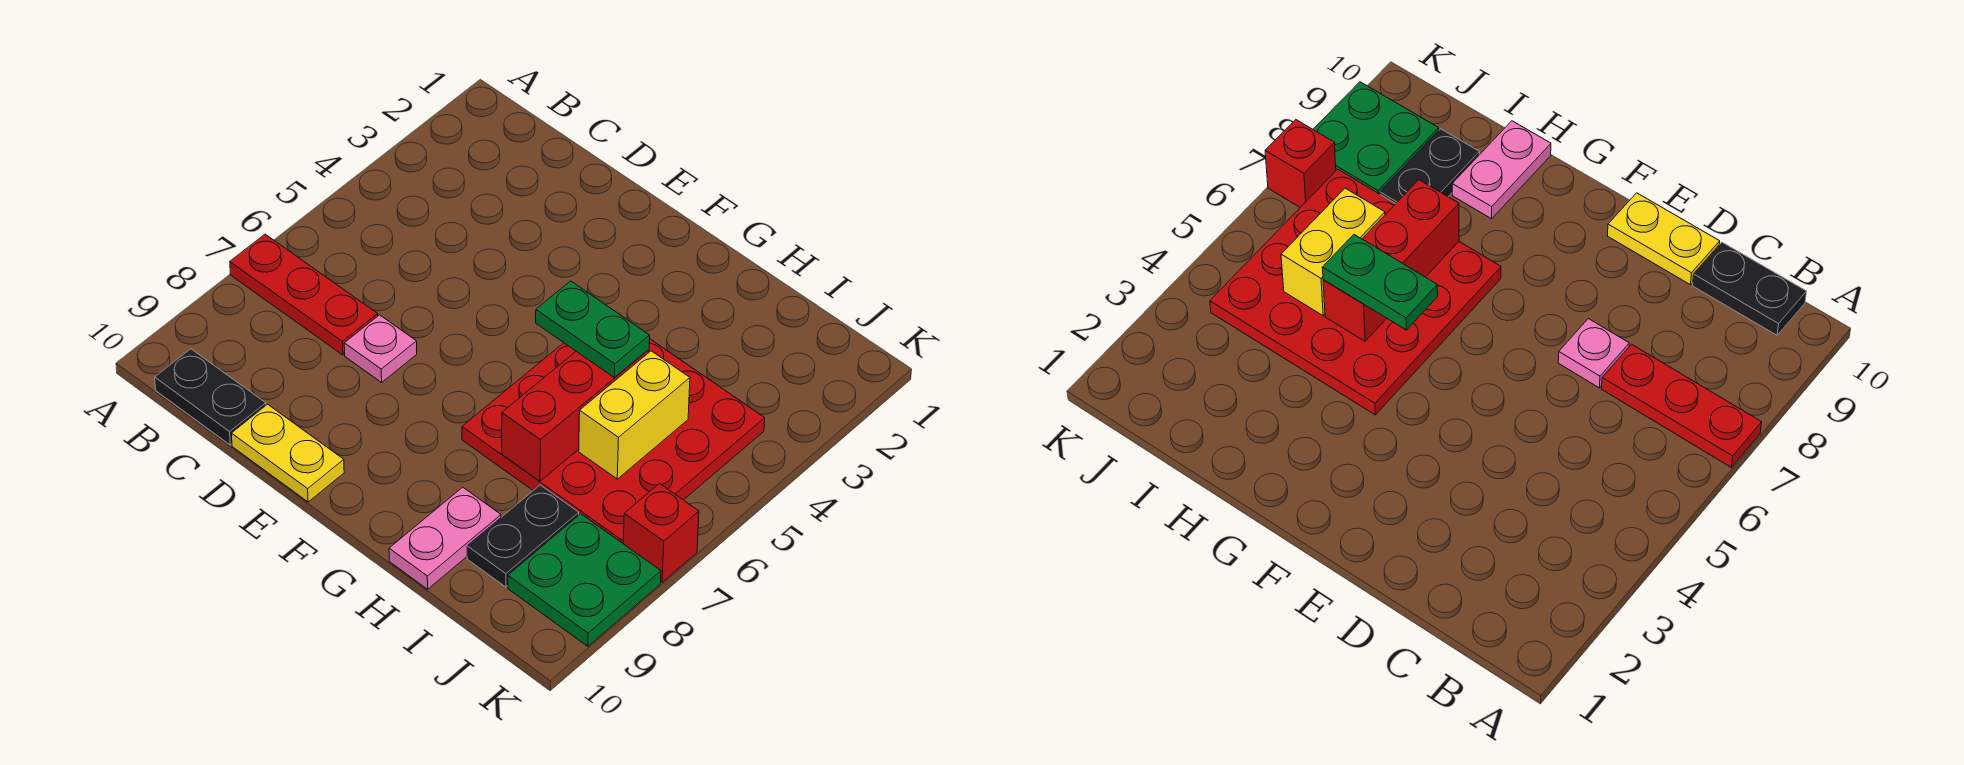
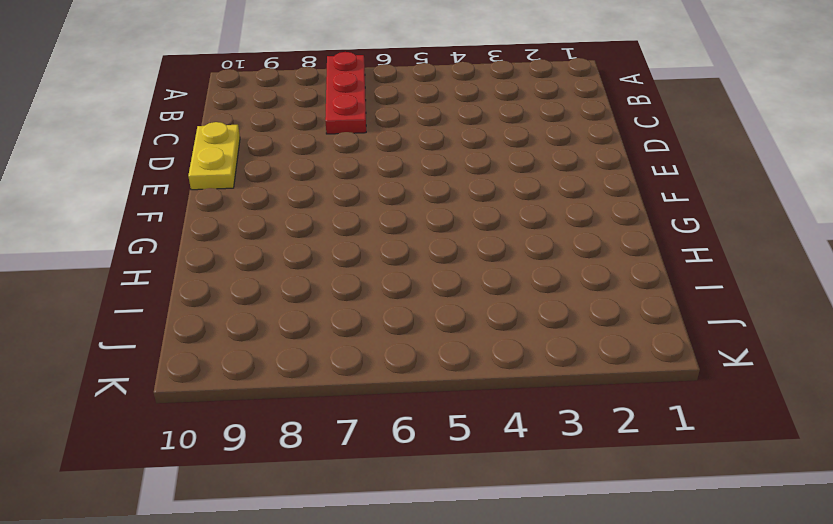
none -> black plate B10:C10 level 1
none -> pink plate D7 level 1
none -> red plate G4:J7 level 1

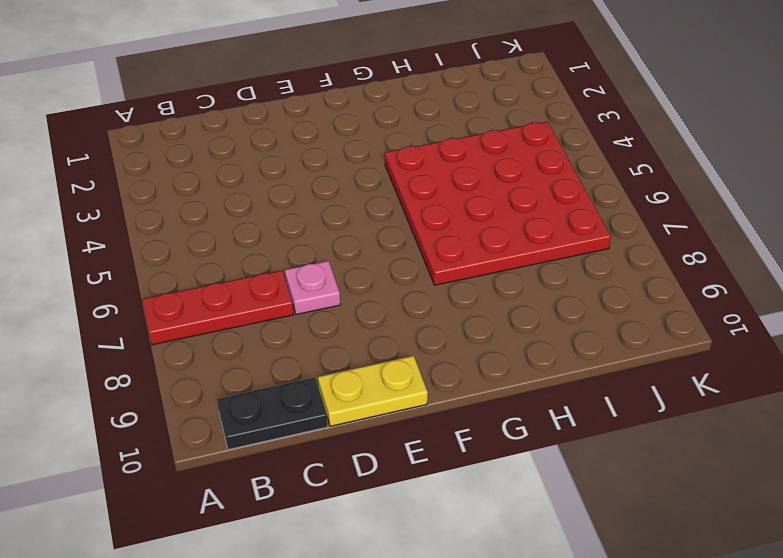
none -> pink plate H9:H10 level 1
none -> black plate I8:I9 level 1
none -> green plate J8:K9 level 1

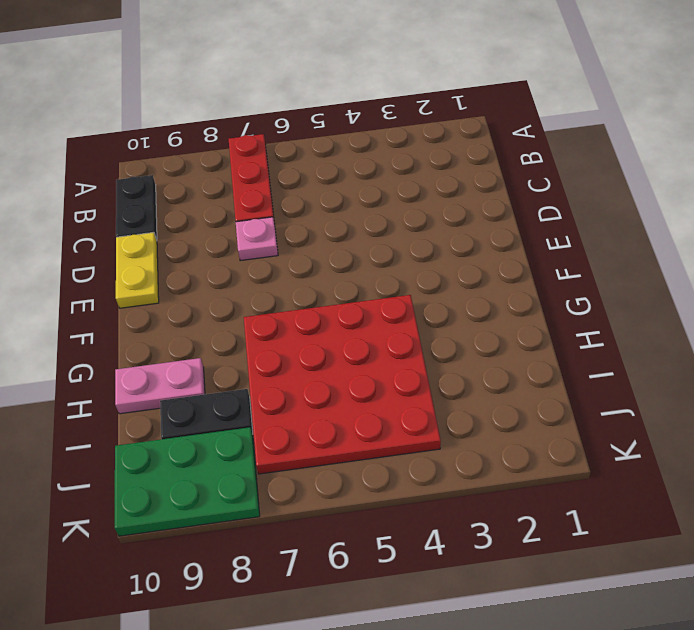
green plate J8:K10 level 1 -> green plate J8:K9 level 1
none -> red brick K7 level 1
none -> red brick H5:H7 level 2
none -> yellow brick I5:I6 level 2

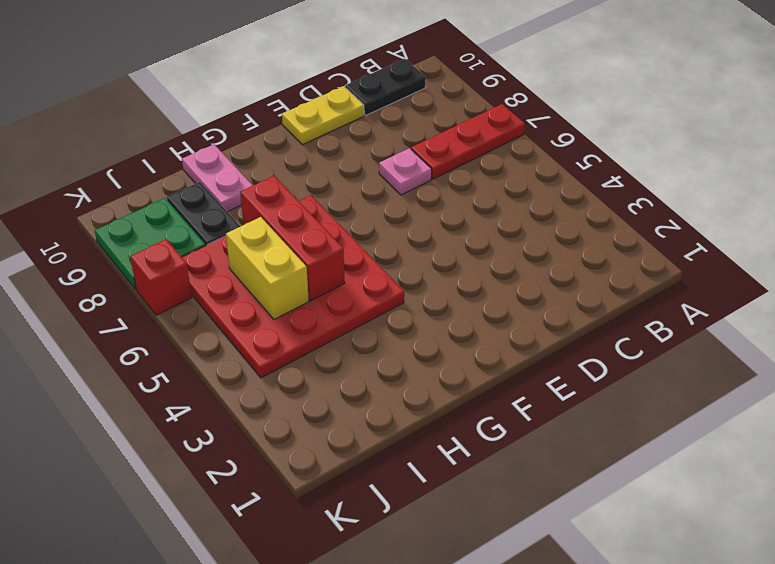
none -> green plate G5:H5 level 3

